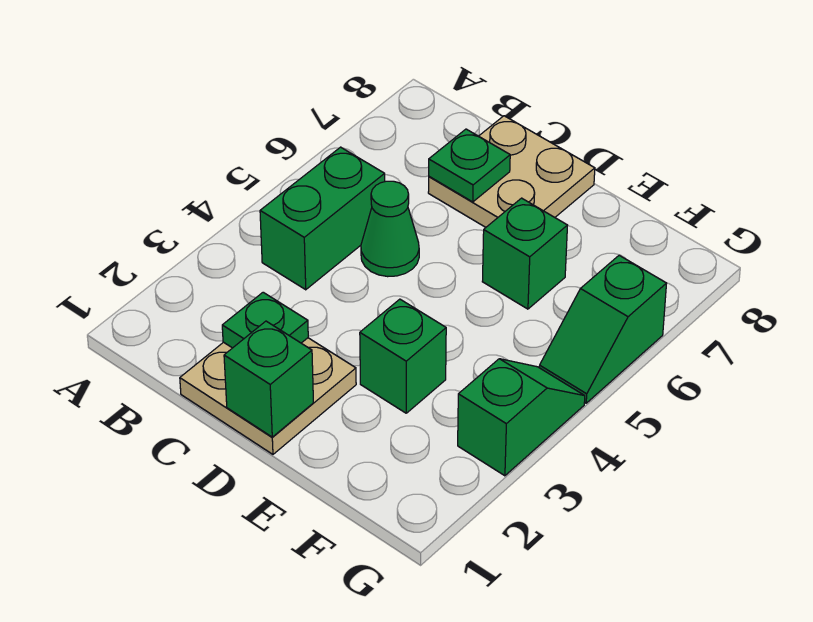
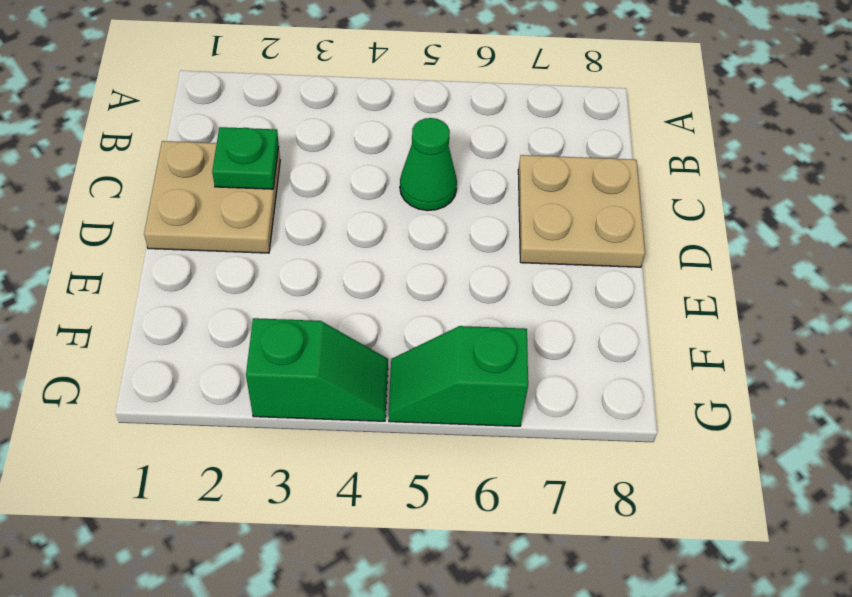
none -> green brick B4:B5 level 1
none -> green brick E3 level 1

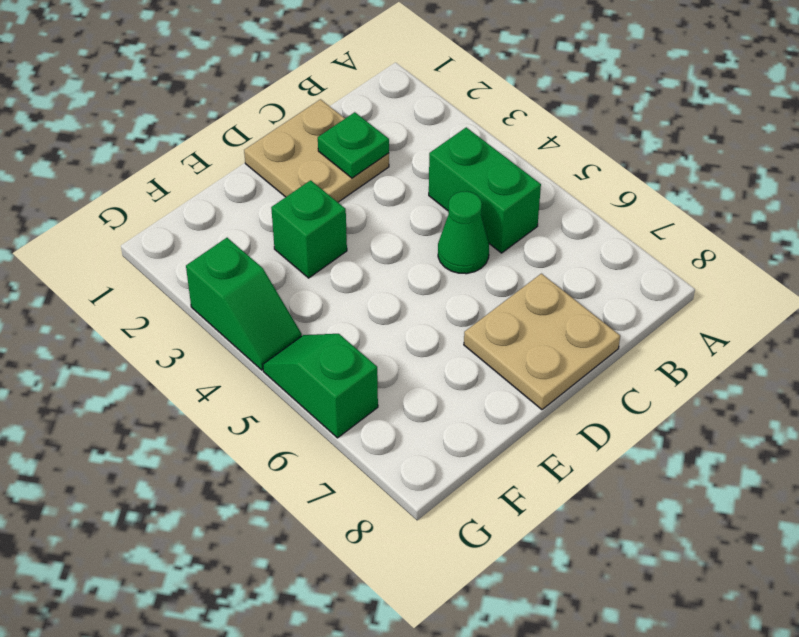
none -> green brick E6 level 1
none -> green plate C7 level 2

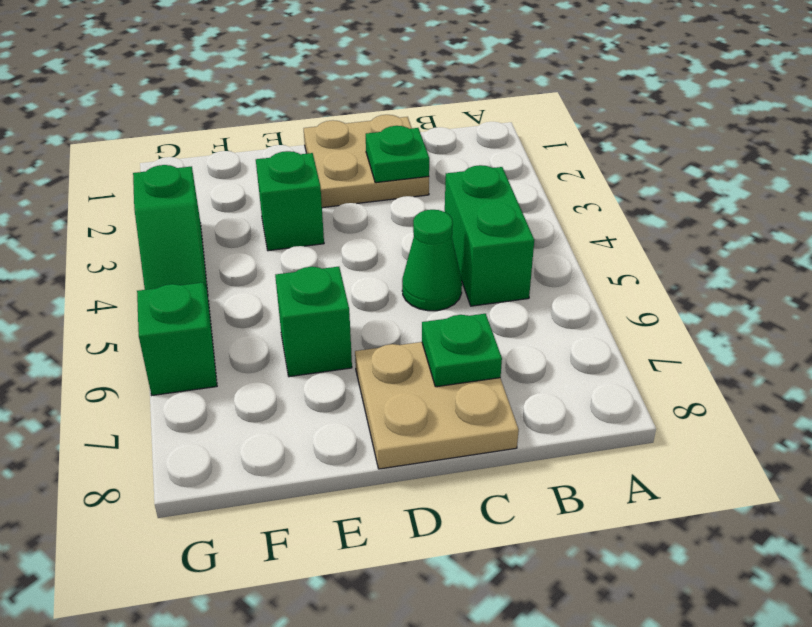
none -> green brick D1 level 2

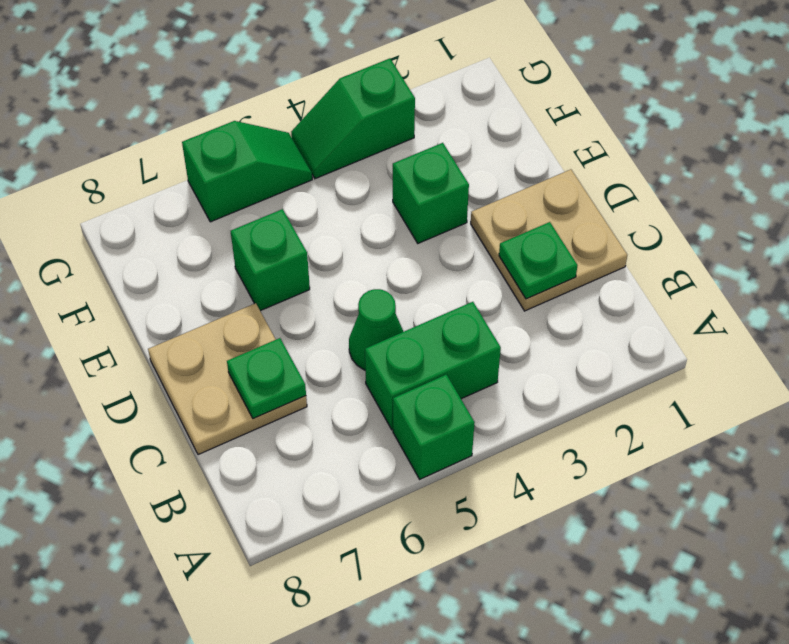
green brick A5 level 1 -> green brick D1 level 2

